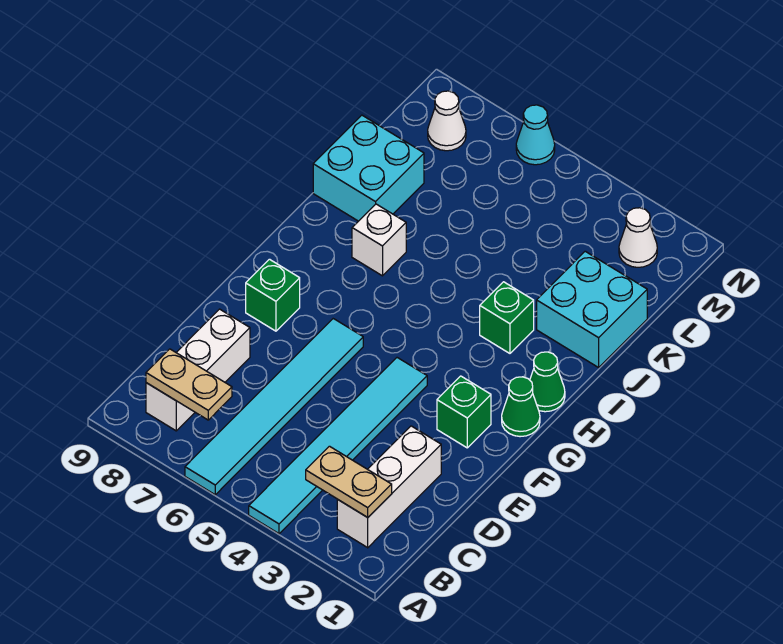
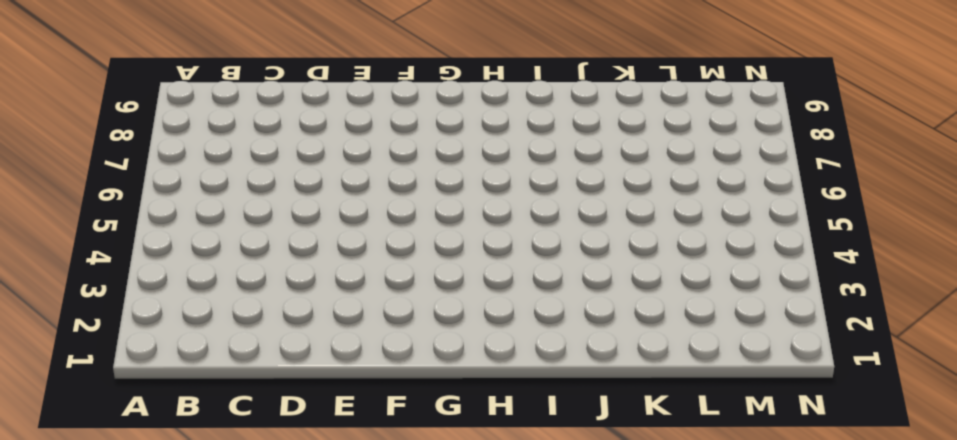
none -> cyan tile A4:F4 level 1
none -> cyan tile A6:F6 level 1
none -> white brick B2:D2 level 1

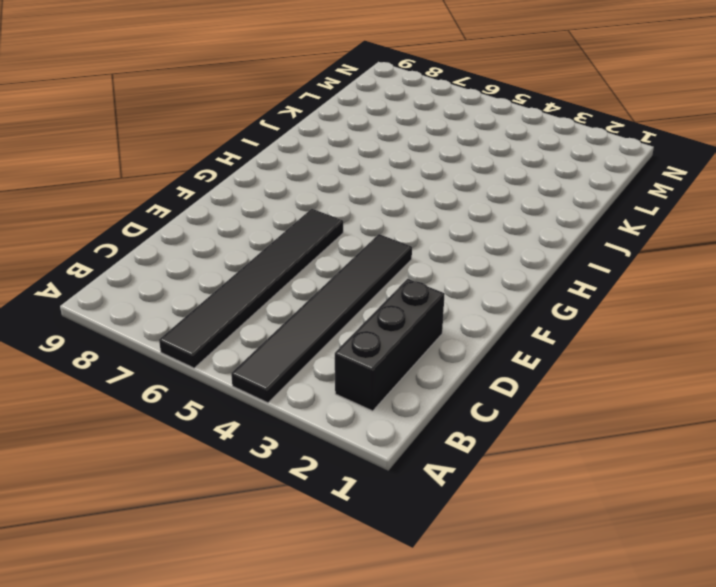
black tile A4:F4 level 1 -> cyan tile A4:F4 level 1
black tile A6:F6 level 1 -> cyan tile A6:F6 level 1
black brick B2:D2 level 1 -> white brick B2:D2 level 1
none -> white brick B8:D8 level 1
none -> green brick F2 level 1
none -> green brick F8 level 1

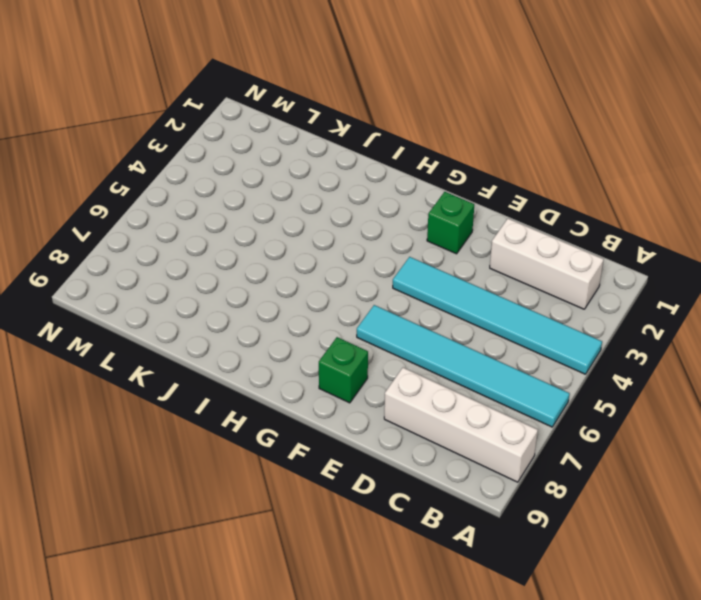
white brick A8:D8 level 1 -> white brick B8:D8 level 1
none -> green cone G1 level 1
none -> green cone H1 level 1
none -> green brick I3 level 1

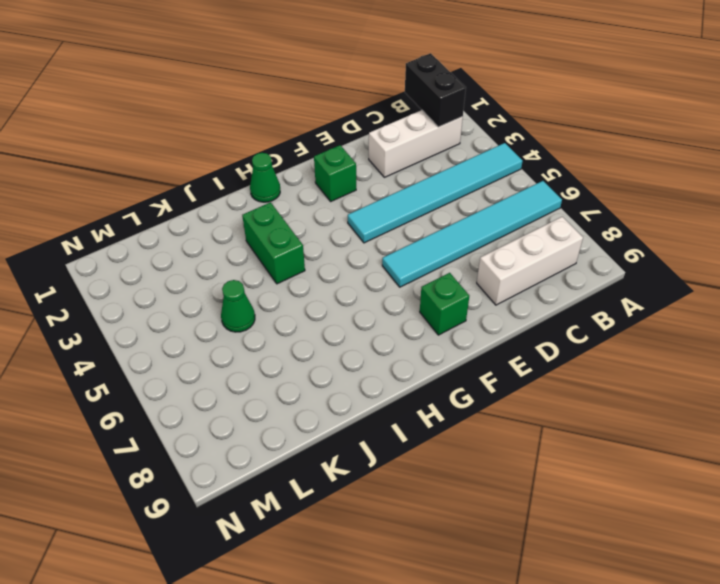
black brick B1:B2 level 2 -> tan plate B2:B3 level 2
green brick I3:I4 level 1 -> green brick I3 level 1
green cone K5 level 1 -> green cone G1 level 1
none -> white brick I7 level 1
none -> cyan brick J1:K2 level 1
none -> cyan brick J8:K9 level 1

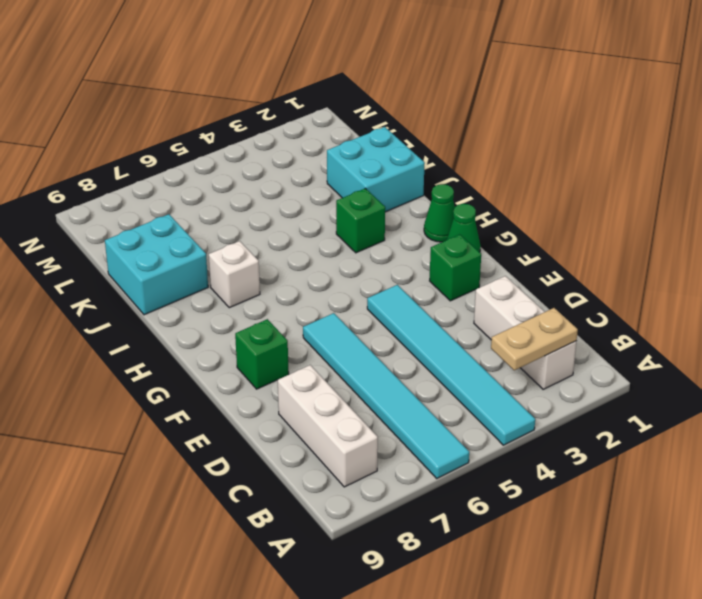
none -> white cone M2 level 1
none -> white cone M8 level 1
none -> cyan cone N6 level 1

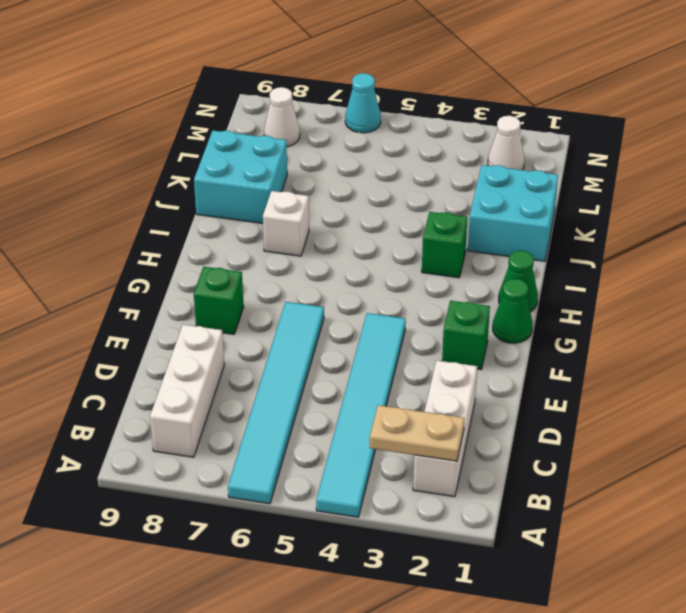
none -> tan plate B7:B8 level 2

